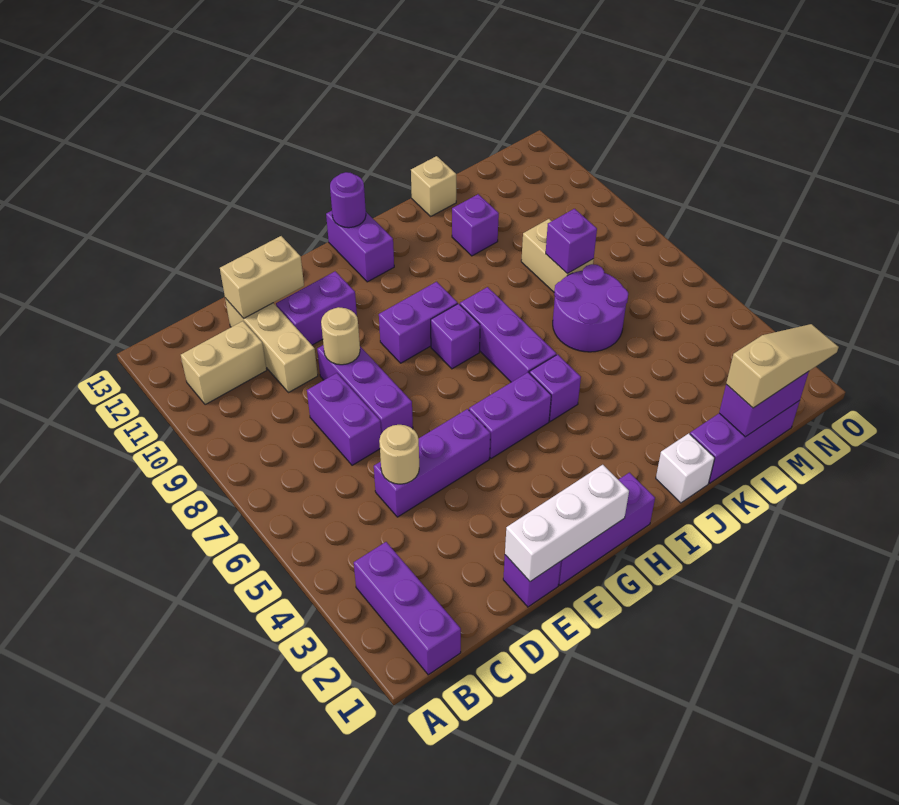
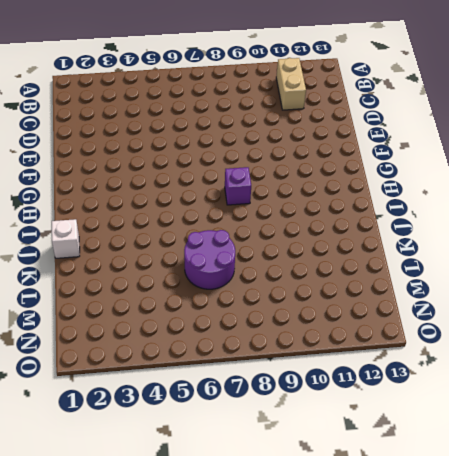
none -> purple brick B1:B3 level 1
none -> purple brick D5:F5 level 1
none -> purple brick D7:D8 level 1

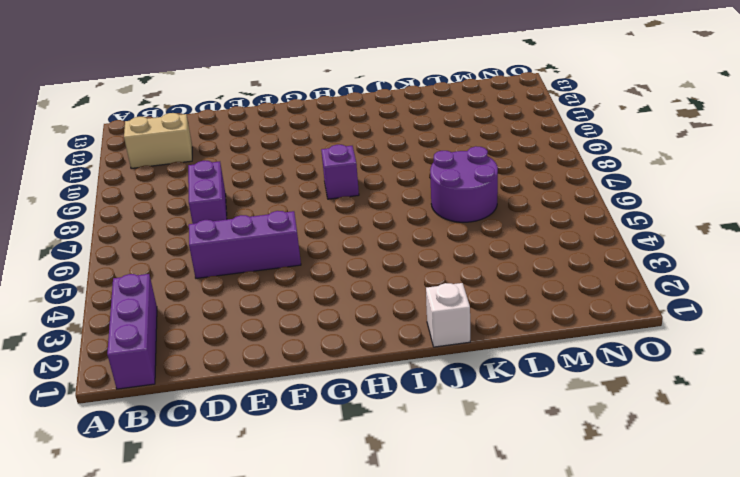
none -> tan brick D10:D12 level 1
none -> purple brick E1 level 1
none -> purple brick E7:E9 level 1

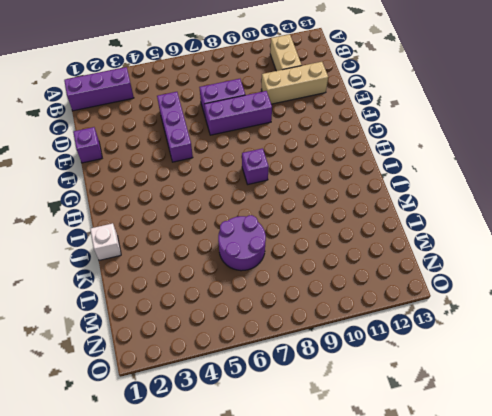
none -> purple brick E11:F11 level 1
none -> purple brick F1:H1 level 1
none -> purple brick G5:H5 level 1

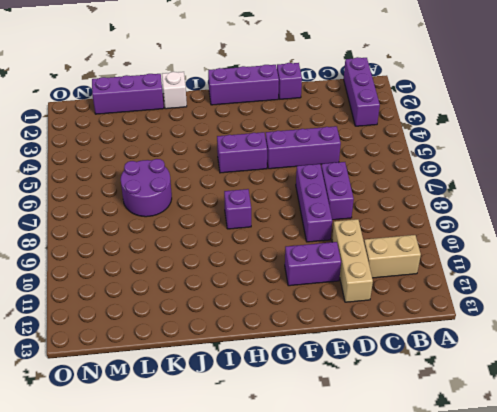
none -> purple brick G9:H9 level 1
none -> purple brick H12:H13 level 1
none -> purple brick I5 level 1

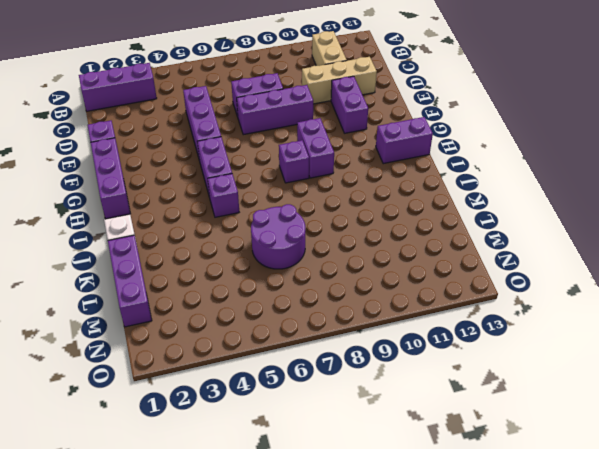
none -> purple brick I6:I8 level 1
none -> purple brick K11 level 1
none -> tan brick K13 level 1

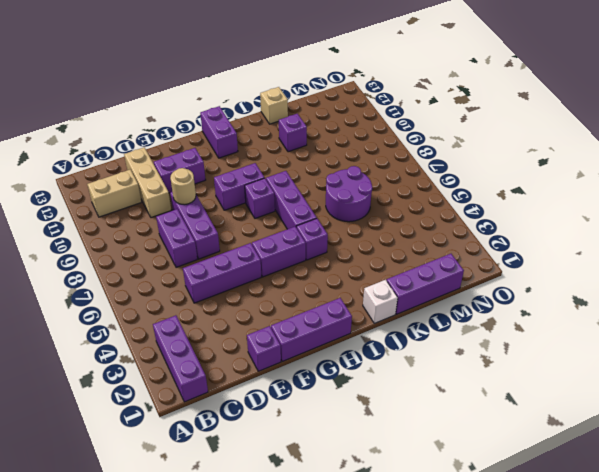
none -> tan brick L8:L9 level 1
none -> tan round brick D5 level 2
none -> tan brick D12:E12 level 2

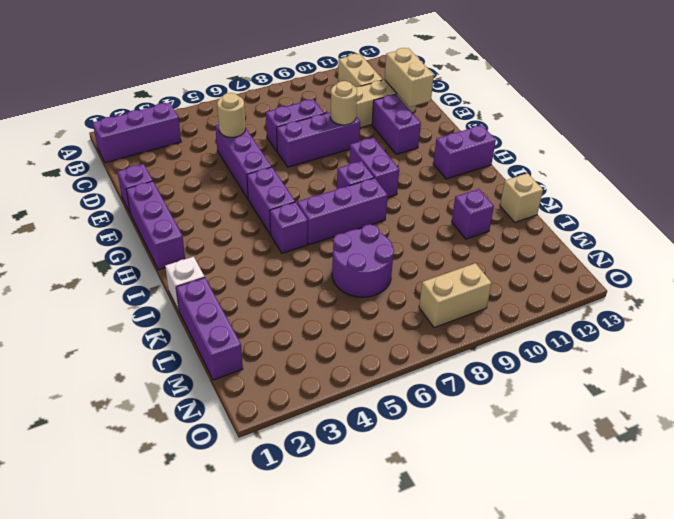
tan brick N8:N9 level 1 -> tan brick L8:L9 level 1
none -> white brick E1:G1 level 2
none -> purple round brick H13 level 2
none -> purple brick L1:M1 level 2

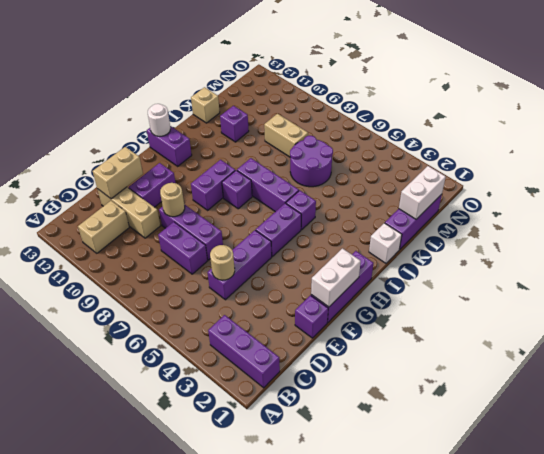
white brick F1:G1 level 2 -> white brick E1:G1 level 2
white round brick H13 level 2 -> purple round brick H13 level 2
white brick L1:M1 level 2 -> purple brick L1:M1 level 2
none -> purple brick L8 level 2
none -> tan slope L1:N1 level 3 top L

